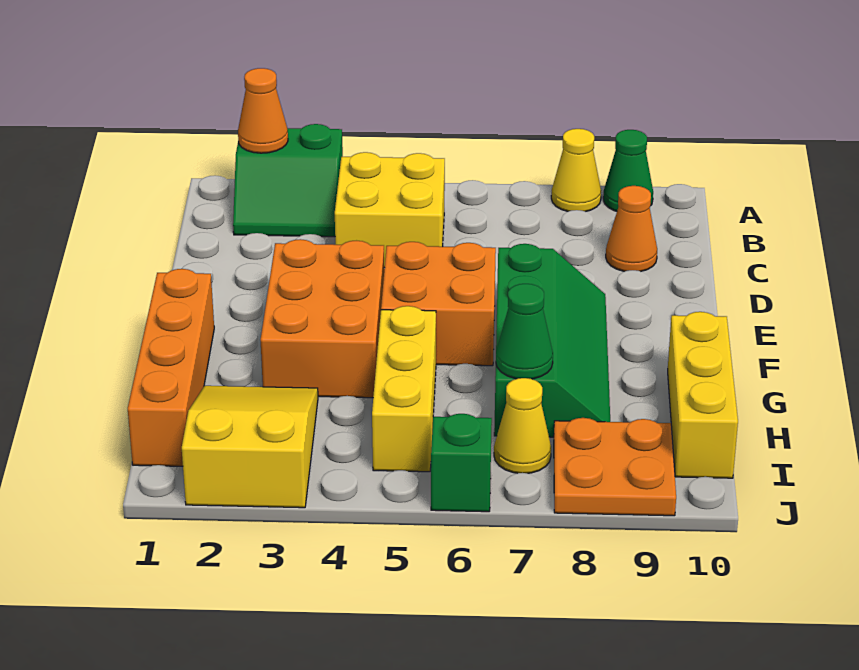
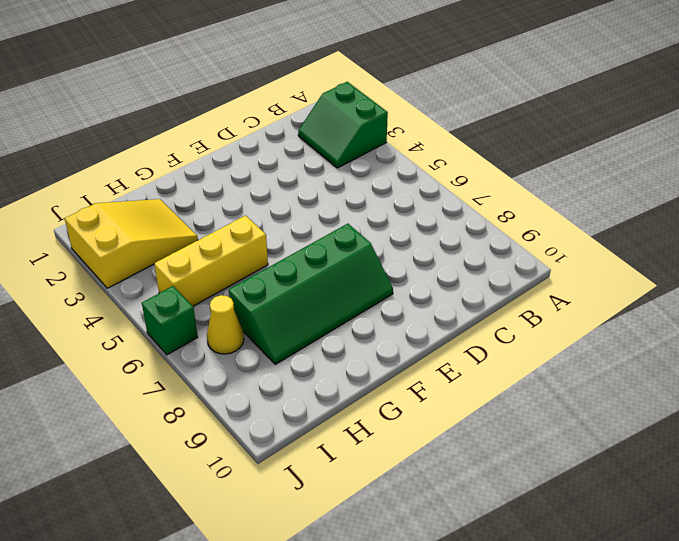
none -> yellow cone A8 level 1
none -> green cone A9 level 1
none -> yellow brick B4:C5 level 1

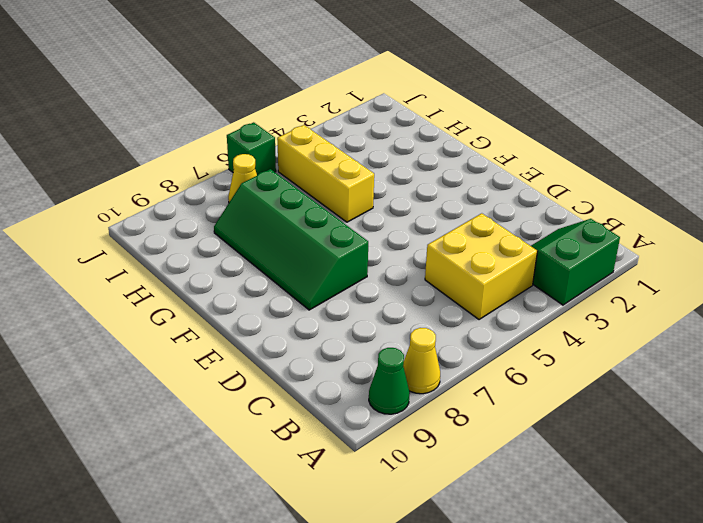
none -> orange cone C9 level 1
none -> orange brick E3:G4 level 1
none -> orange brick E5:F6 level 1

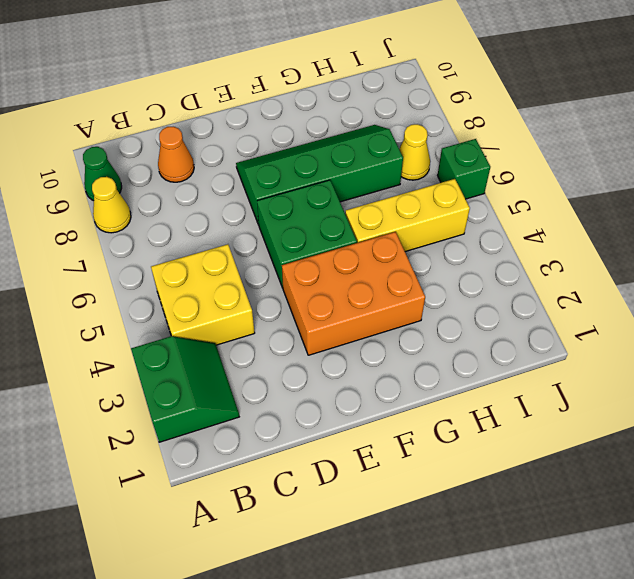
green brick E5:F6 level 1 -> orange brick E5:F6 level 1
none -> orange brick F1:I1 level 1
none -> yellow brick G10:I10 level 1
none -> yellow slope H2:J3 level 1 top J

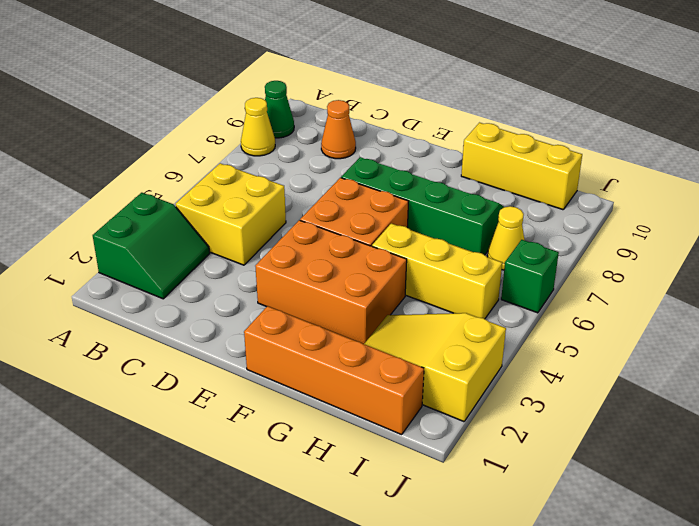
none -> orange plate I8:J9 level 1
none -> orange cone A2 level 2
none -> green cone H7 level 2

